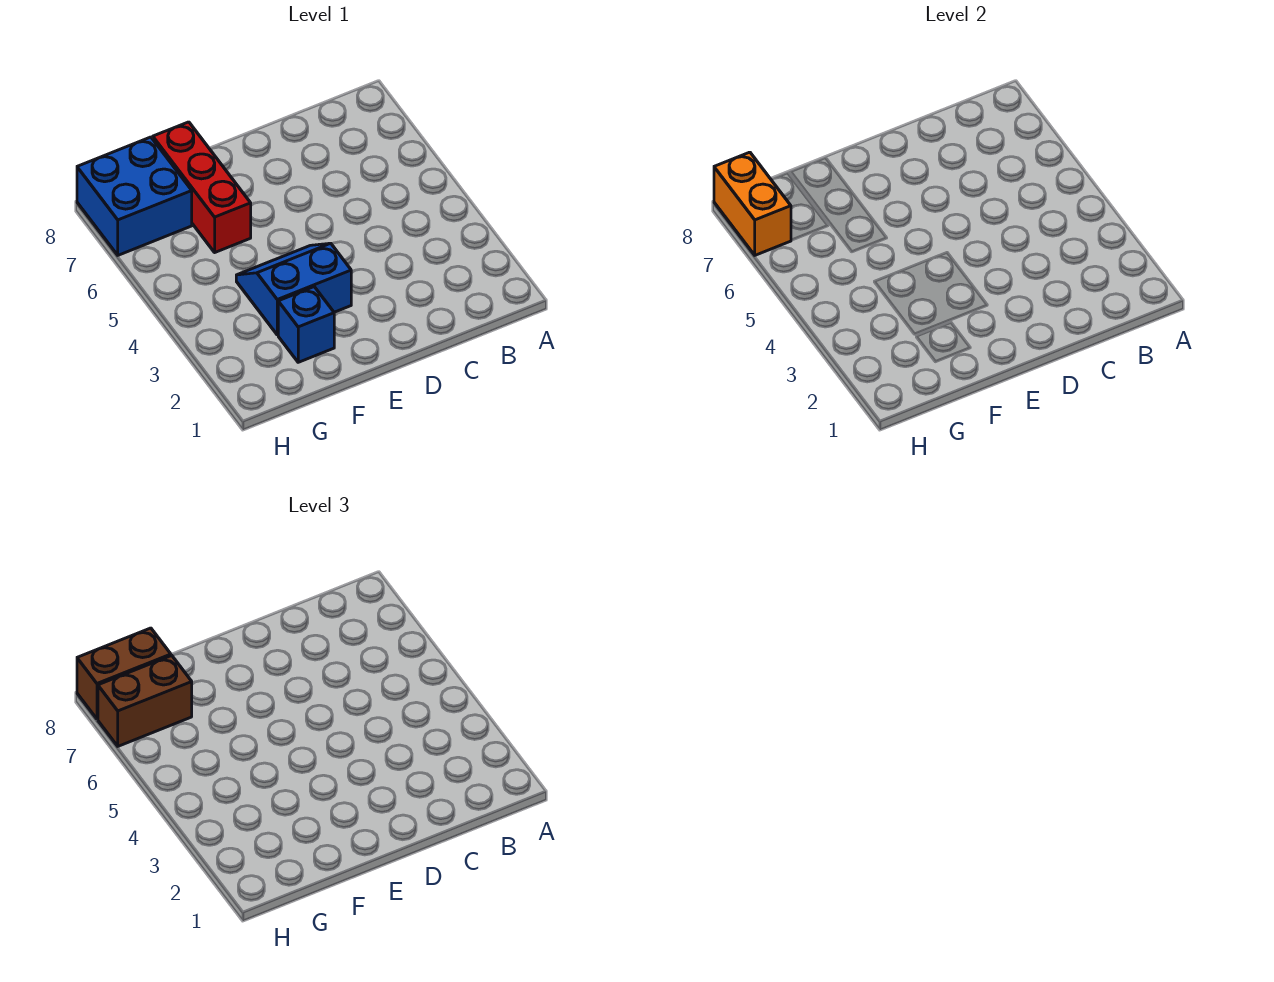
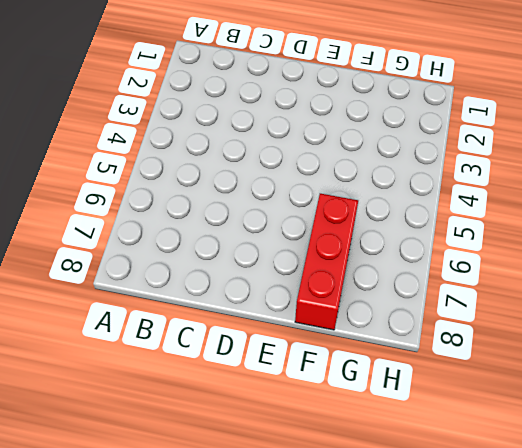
none -> blue slope E3:F4 level 1 top 3
none -> blue brick F2 level 1

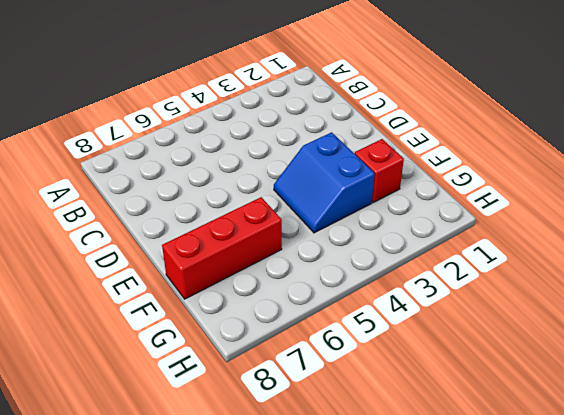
red brick F2 level 1 -> blue brick F2 level 1
none -> blue brick G7:H8 level 1
none -> orange brick H7:H8 level 2

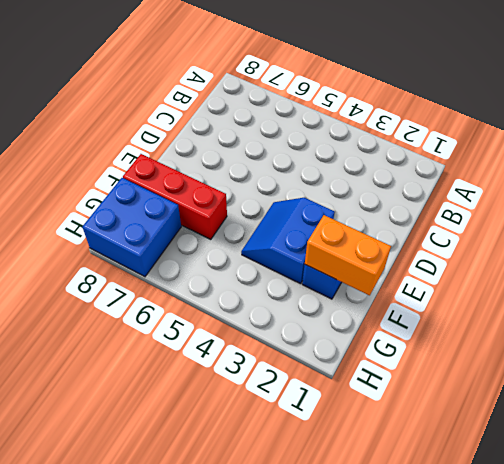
orange brick F1:F2 level 2 -> orange brick H7:H8 level 2
none -> brown brick G7:H7 level 3
none -> brown brick G8:H8 level 3

